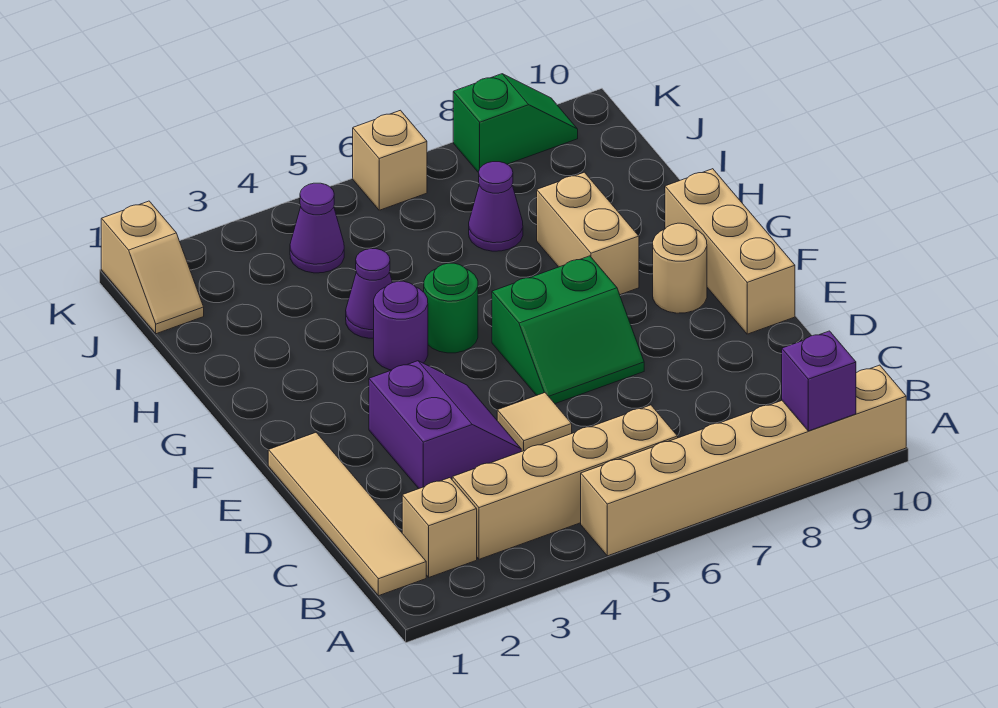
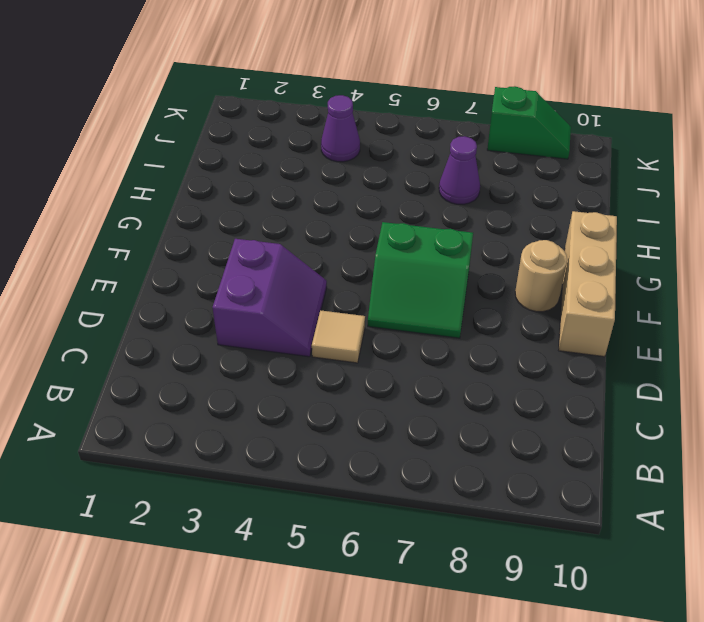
none -> tan brick A5:A10 level 1
none -> tan tile B1:E1 level 1
none -> tan brick B2 level 1

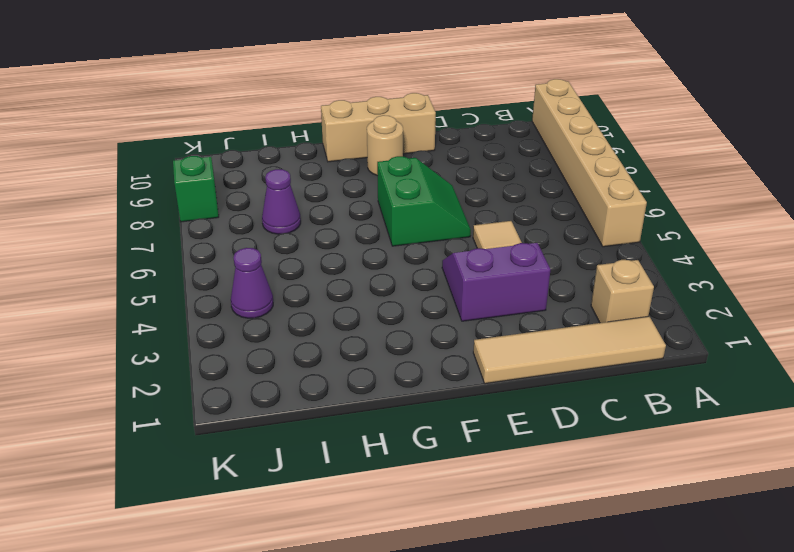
none -> tan brick B3:B6 level 1
none -> purple round brick G4 level 1
none -> green round brick G5 level 1

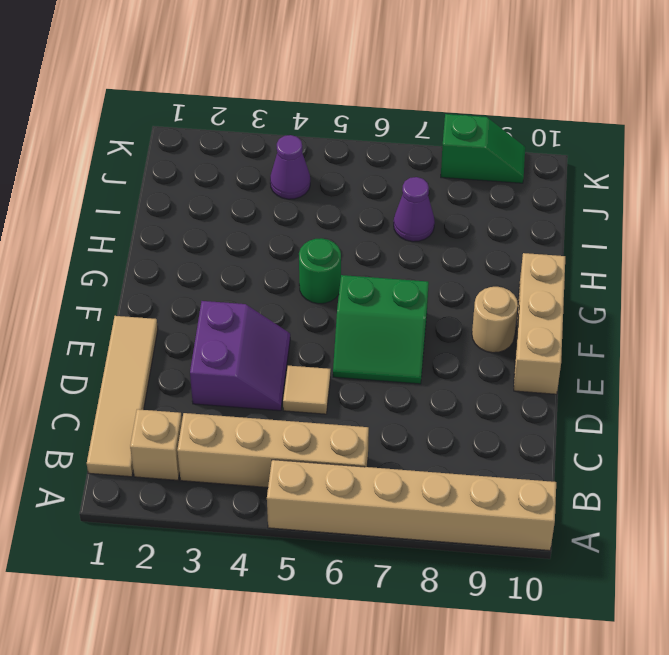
none -> purple round brick G4 level 1
none -> tan brick G8:H8 level 1
none -> purple cone H4 level 1

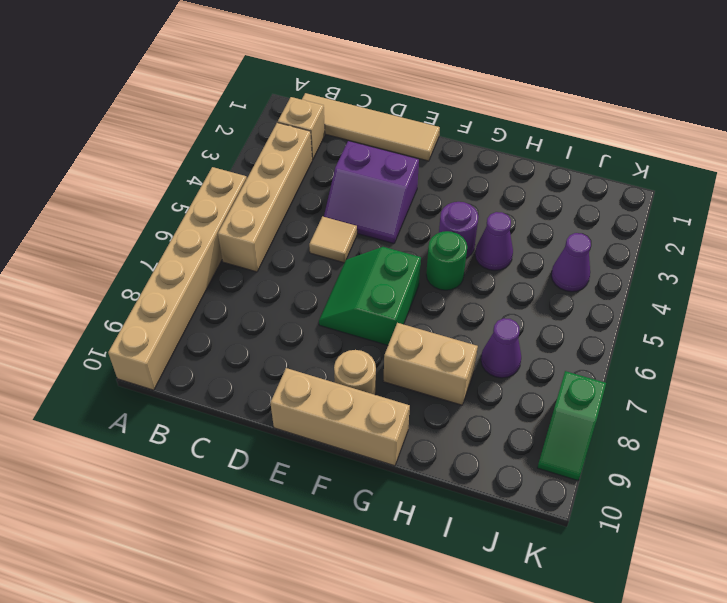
none -> tan slope J1:K1 level 1 top K
none -> tan brick K6 level 1
none -> purple brick A9 level 2

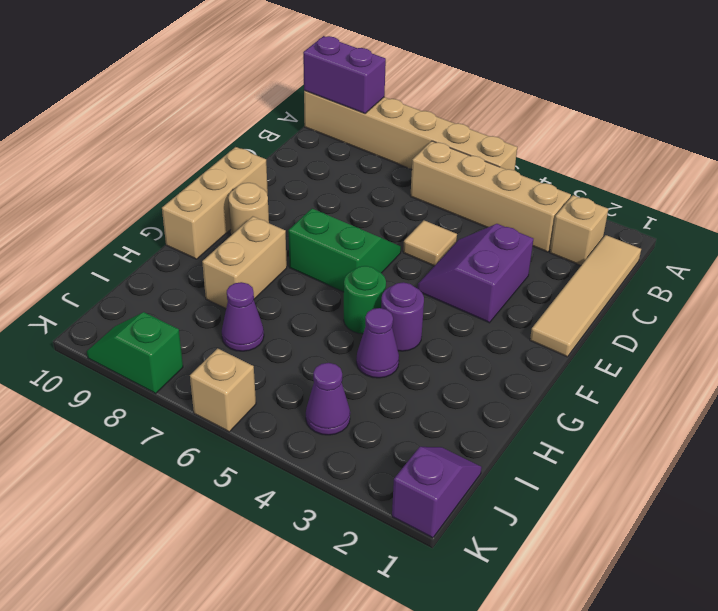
purple brick A9:A10 level 2 -> purple brick A9 level 2
purple slope J1:K1 level 1 top K -> tan slope J1:K1 level 1 top K

